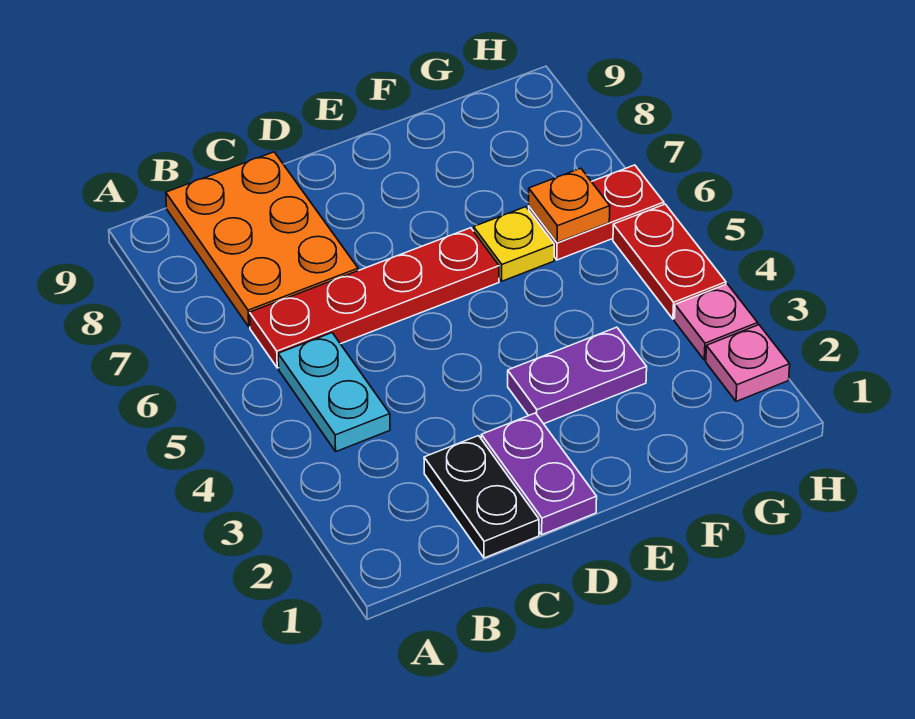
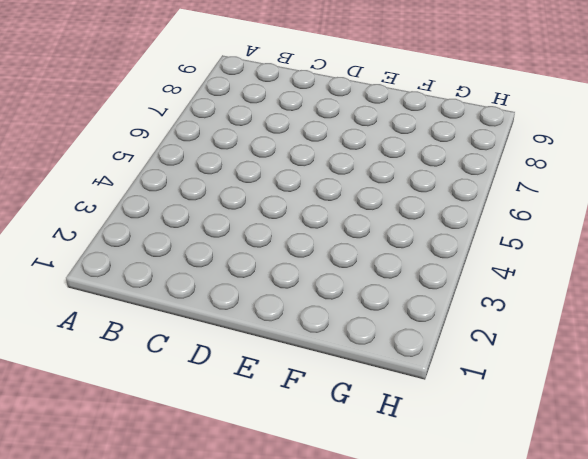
none -> cyan plate B4:B5 level 1
none -> red plate B6:E6 level 1
none -> orange plate B7:C9 level 1

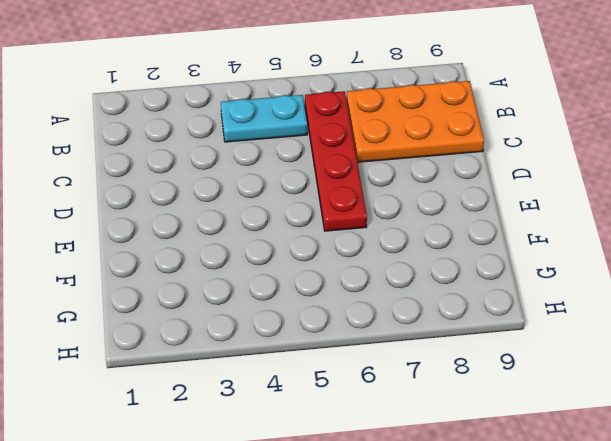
none -> black plate C1:C2 level 1
none -> purple plate D1:D2 level 1
none -> purple plate E3:F3 level 1

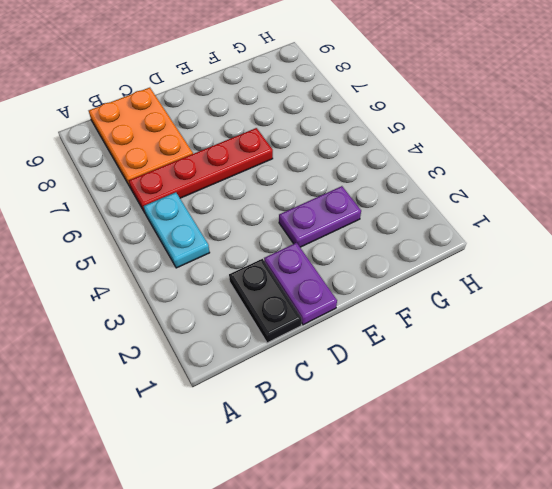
none -> yellow plate F6 level 1
none -> red plate G6:H6 level 1
none -> pink plate H2 level 1

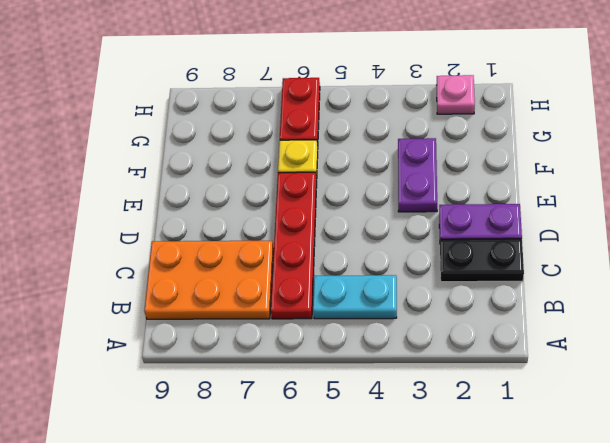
none -> pink plate H3 level 1
none -> red plate H4:H5 level 1
none -> orange plate G6 level 2

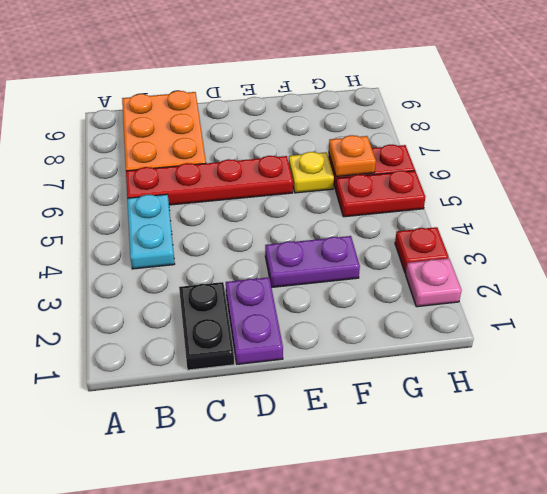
red plate G5:H5 level 1 -> red plate H4:H5 level 1
red plate H3 level 1 -> pink plate H3 level 1

